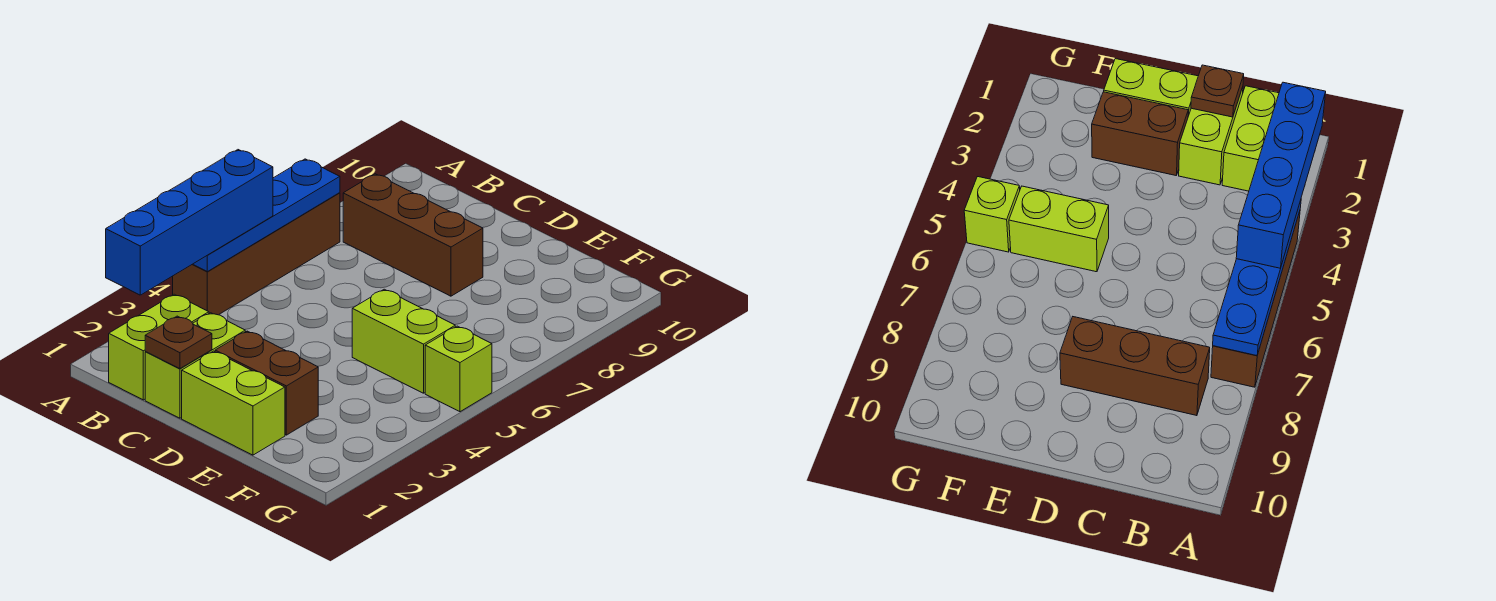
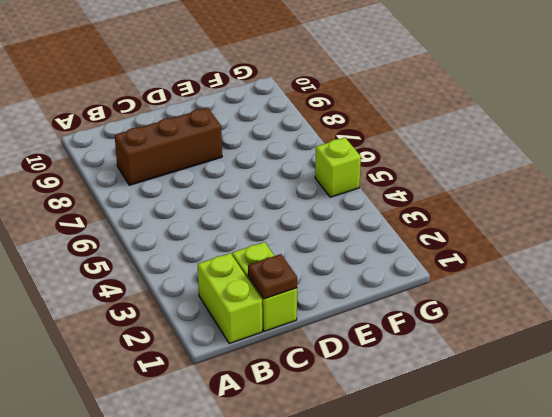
none -> brown brick A4:A7 level 1
none -> lime brick D1:E1 level 1

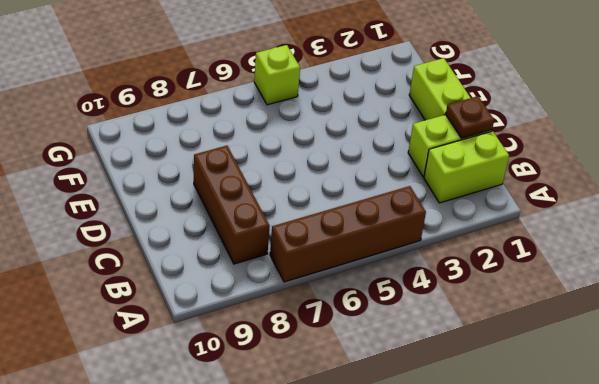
none -> brown brick D2:E2 level 1
none -> lime brick E5:F5 level 1

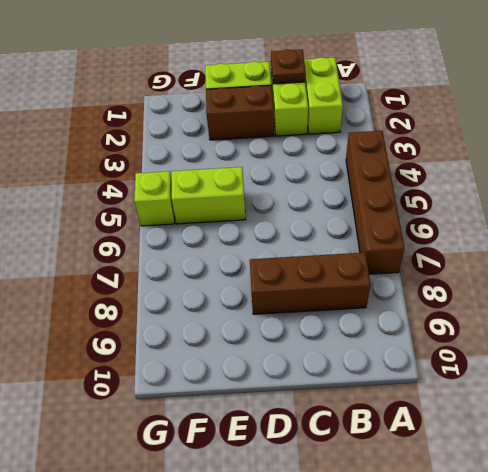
none -> blue plate A4:A7 level 2
none -> blue brick A2:A5 level 3

